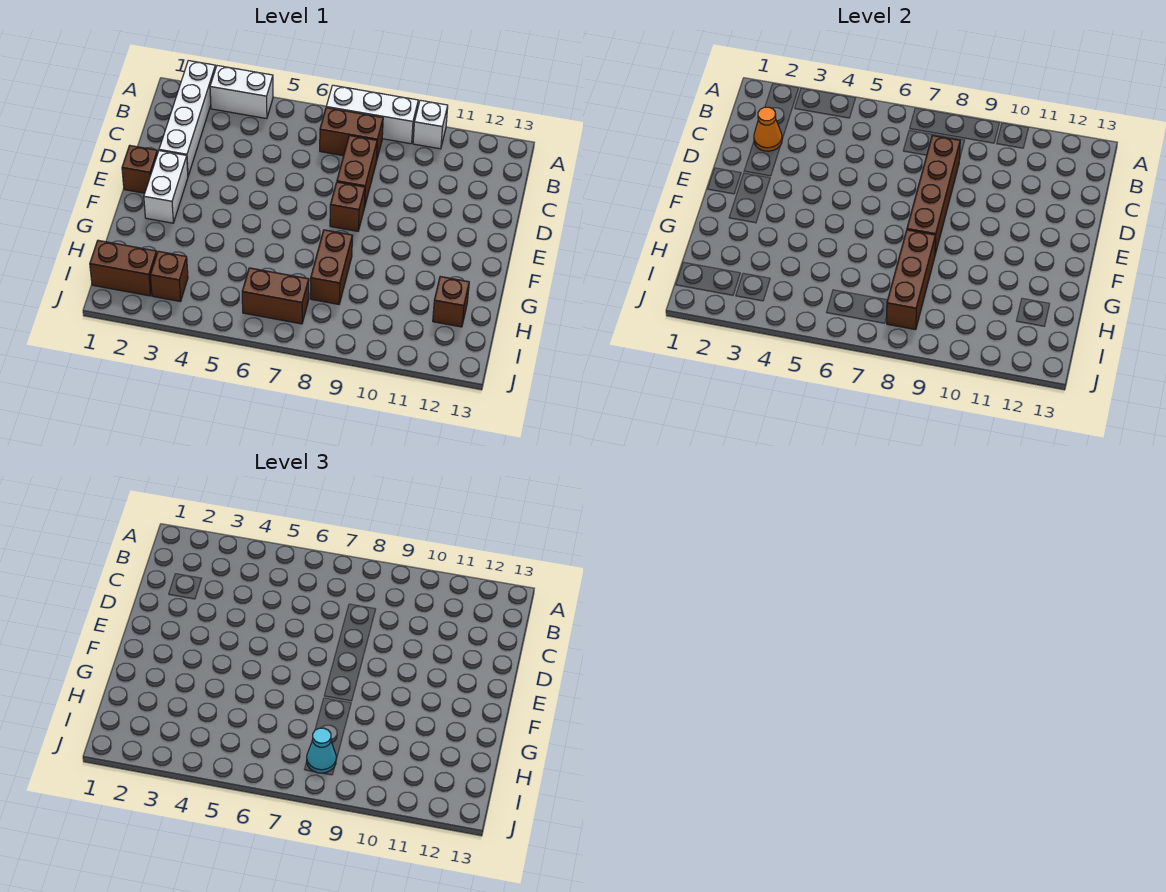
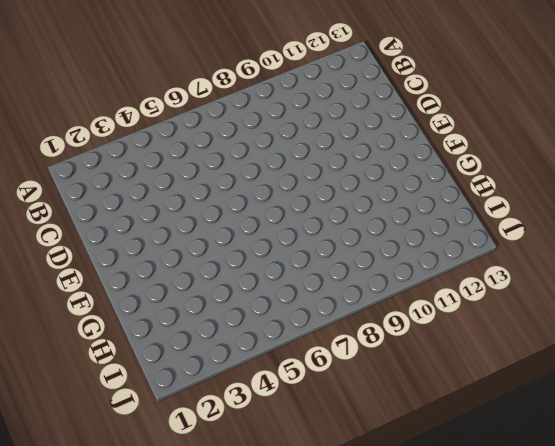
none -> white brick A2:D2 level 1
none -> white brick A3:A4 level 1
none -> white brick A7:A9 level 1

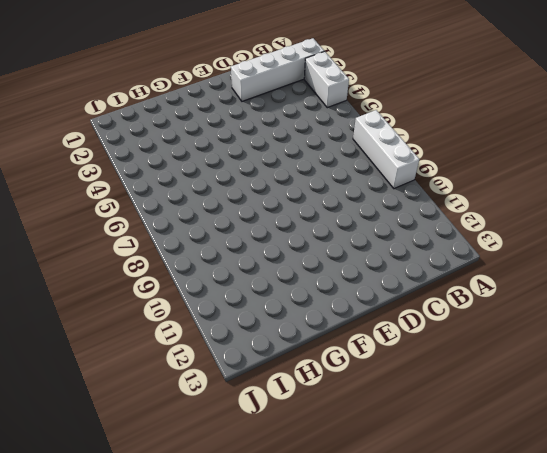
none -> white brick A10 level 1
none -> brown brick B7:B8 level 1
none -> brown brick C8:D8 level 1

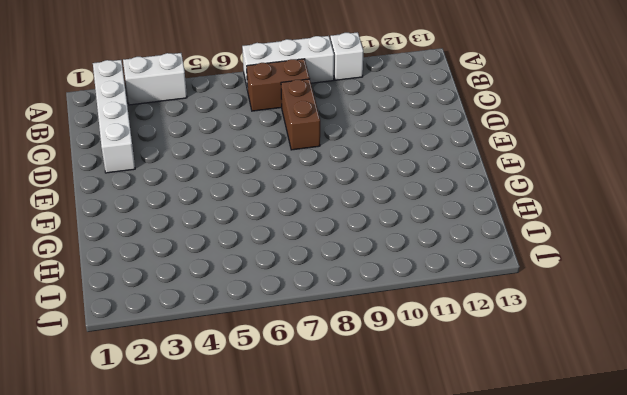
none -> brown brick E1 level 1
none -> white brick E2:F2 level 1
none -> brown brick E8 level 1

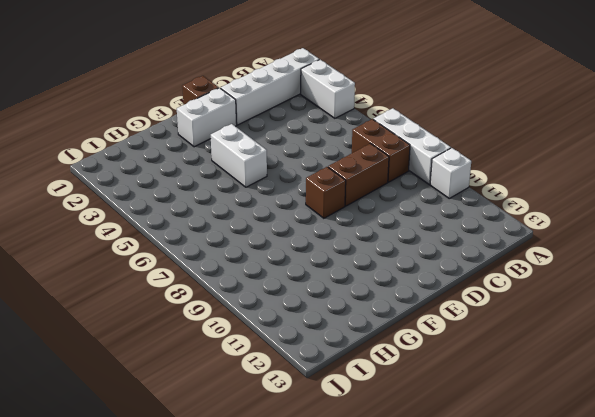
white brick F4:F5 level 1 -> none
none -> brown brick G8:H8 level 1
none -> brown brick H12 level 1
none -> brown brick I1:I2 level 1

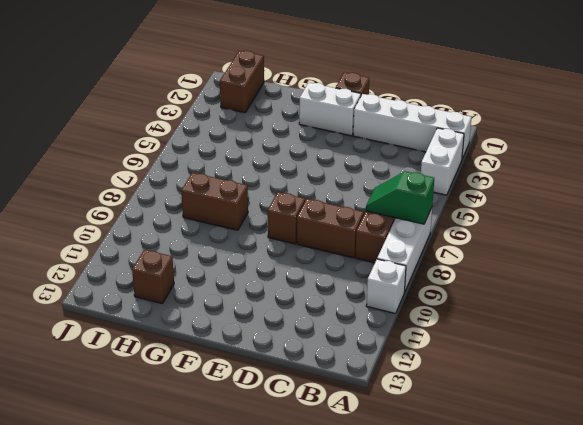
green slope A7:B7 level 2 top A -> none
none -> brown brick I3 level 1
none -> brown brick I6:I7 level 1
none -> orange cone C2 level 2

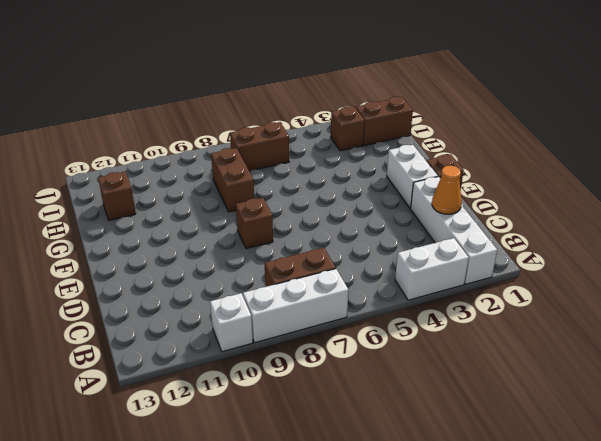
none -> brown brick C8:D8 level 1
none -> brown brick C8:F8 level 2
none -> brown brick G8:I8 level 2

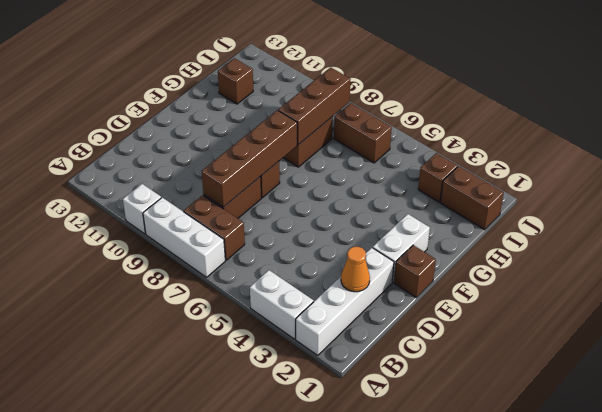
none -> cyan cone I8 level 3

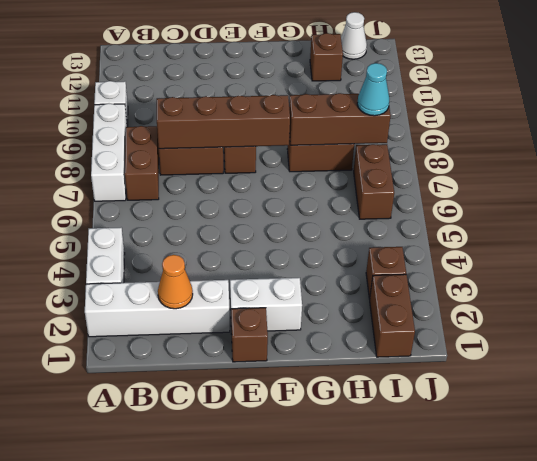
white cone I13 level 1 -> none

